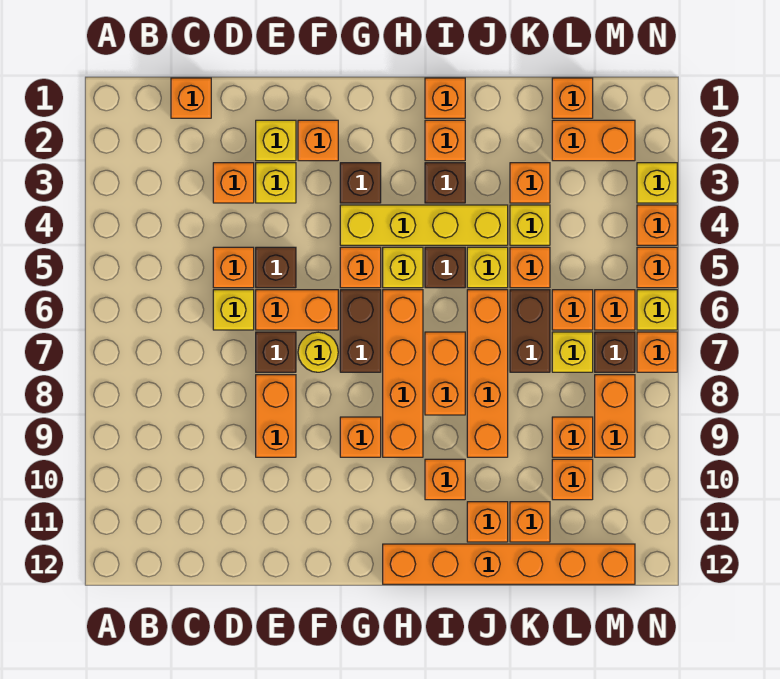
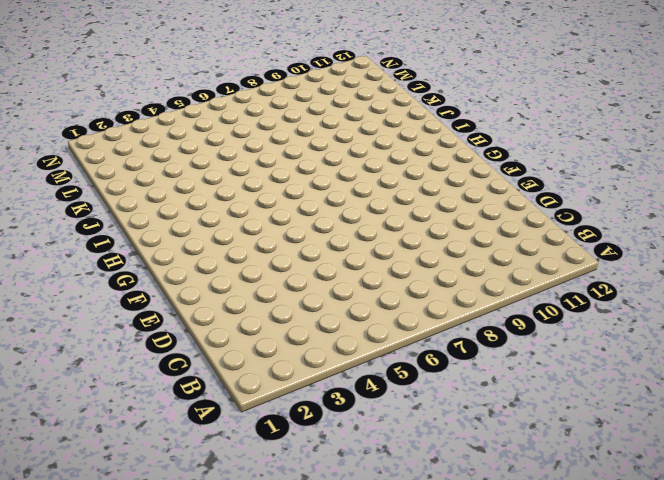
none -> orange brick C1 level 1
none -> orange brick D3 level 1
none -> orange brick D5 level 1
none -> yellow brick D6 level 1

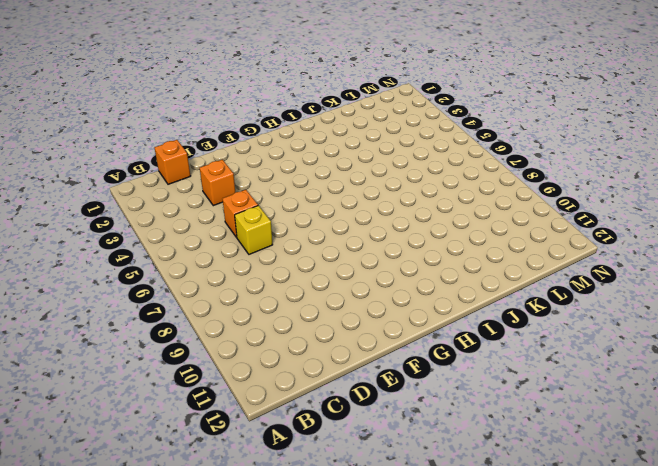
none -> yellow brick E2 level 1
none -> yellow brick E3 level 1
none -> brown brick E5 level 1
none -> orange brick E6:F6 level 1

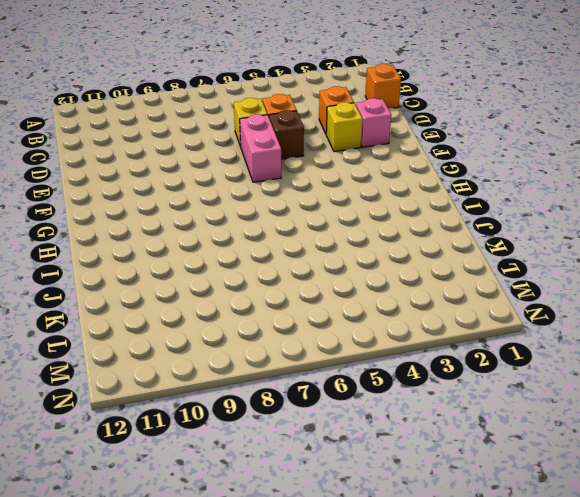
pink brick E2 level 1 -> yellow brick E2 level 1
pink brick E6:F6 level 1 -> orange brick E6:F6 level 1
none -> brown brick E7 level 1
none -> orange brick E8:E9 level 1
none -> orange brick F2 level 1
none -> yellow round brick F7 level 1

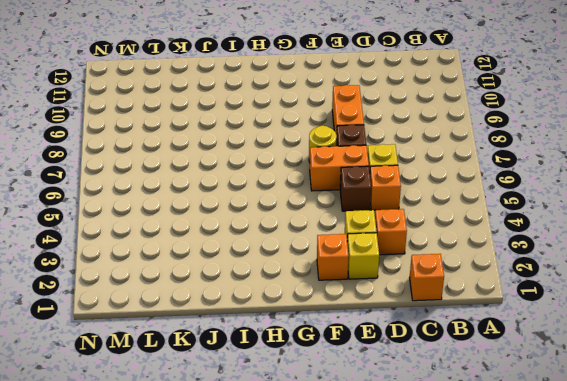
none -> brown brick G3 level 1
none -> yellow brick G4:J4 level 1
none -> orange brick G5 level 1
none -> brown brick G6:G7 level 1

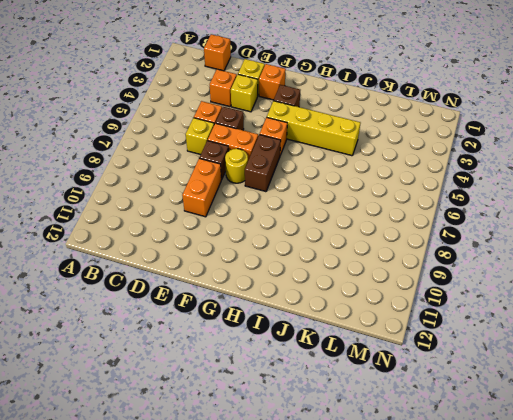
none -> orange brick G9 level 1
none -> yellow brick H5 level 1
none -> orange brick H6:H9 level 1
none -> orange brick H12:M12 level 1

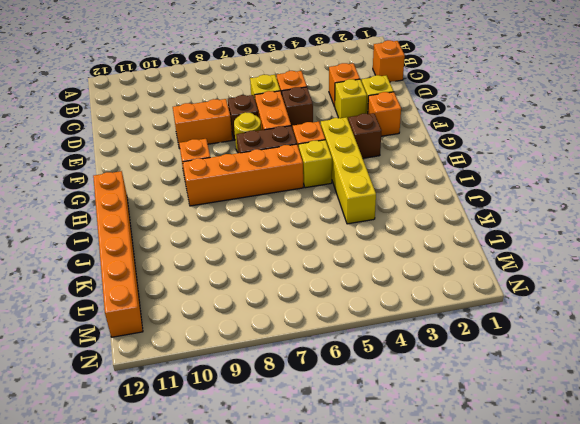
none -> orange brick I1 level 1
none -> orange brick I2 level 1
none -> brown brick I3 level 1
none -> brown brick I5 level 1

